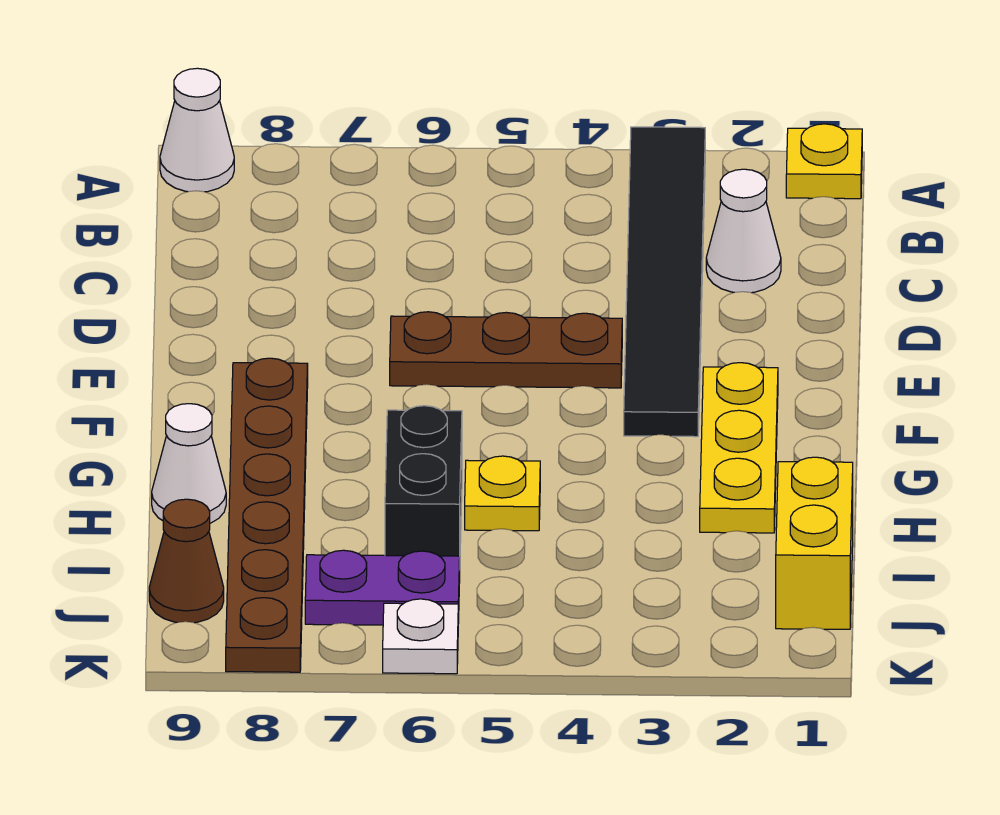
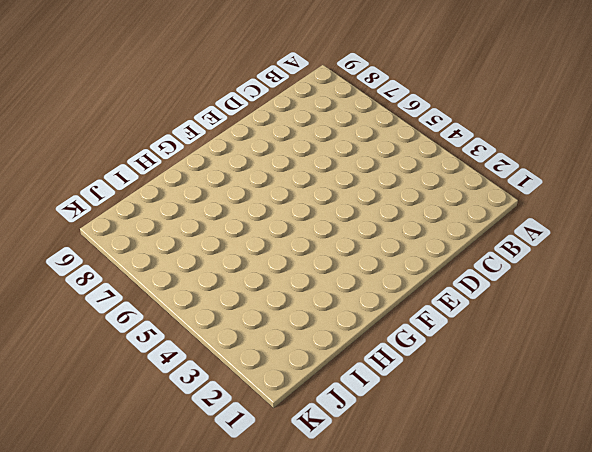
none -> yellow plate A1 level 1
none -> black tile A3:F3 level 1
none -> white cone A9 level 1

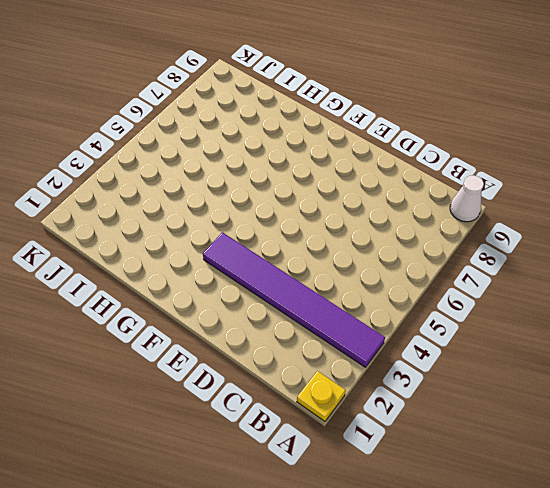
purple tile A3:F3 level 1 -> black tile A3:F3 level 1
none -> white cone C2 level 1
none -> brown plate E4:E6 level 1
none -> yellow plate F2:H2 level 1

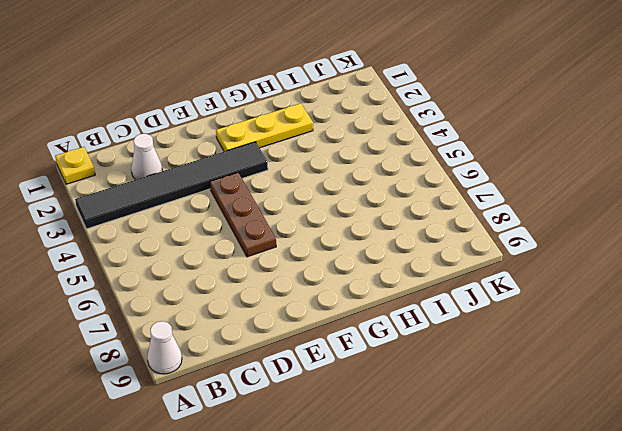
none -> brown plate F8:K8 level 1
none -> yellow plate H5 level 1
none -> black brick H6:I6 level 1

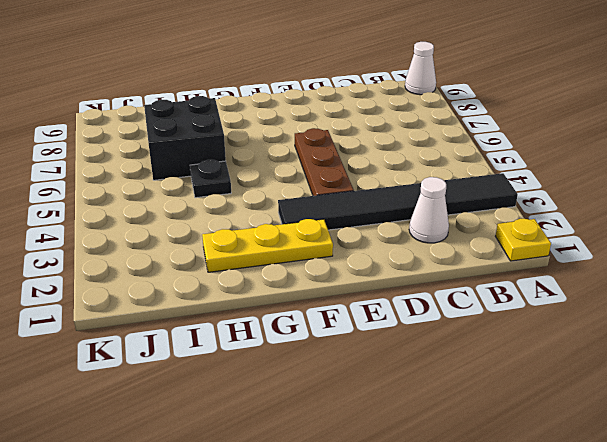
black plate H5 level 1 -> yellow plate H5 level 1
black brick H6:I7 level 1 -> black brick H6:I6 level 1
none -> brown plate F8:K8 level 1
none -> white cone H9 level 1
none -> yellow brick I1:J1 level 1

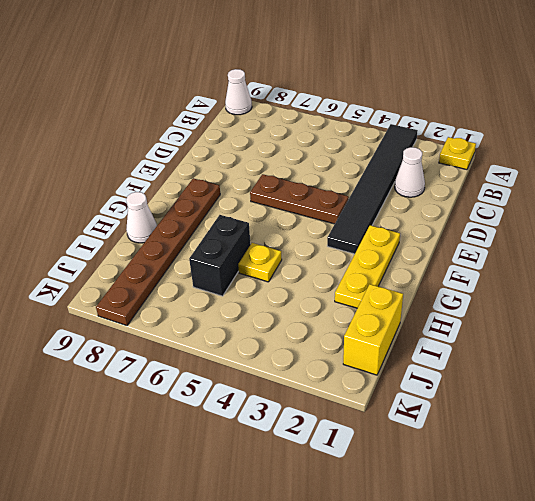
none -> purple plate J6:J7 level 1
none -> brown cone J9 level 1
none -> white plate K6 level 1

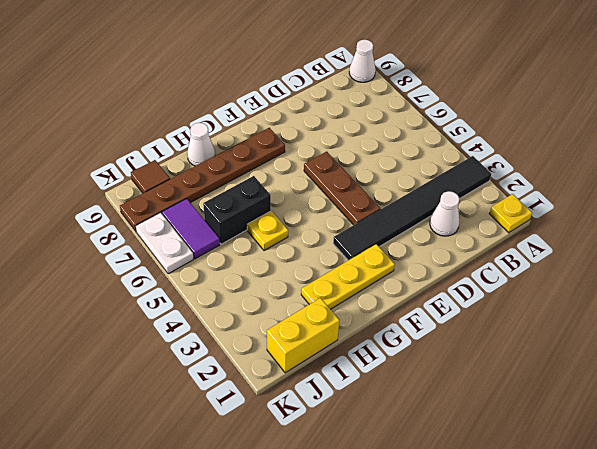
purple tile J6:J7 level 1 -> purple plate J6:J7 level 1
brown tile J9 level 1 -> brown cone J9 level 1
white plate K6:K7 level 1 -> white plate K6 level 1

